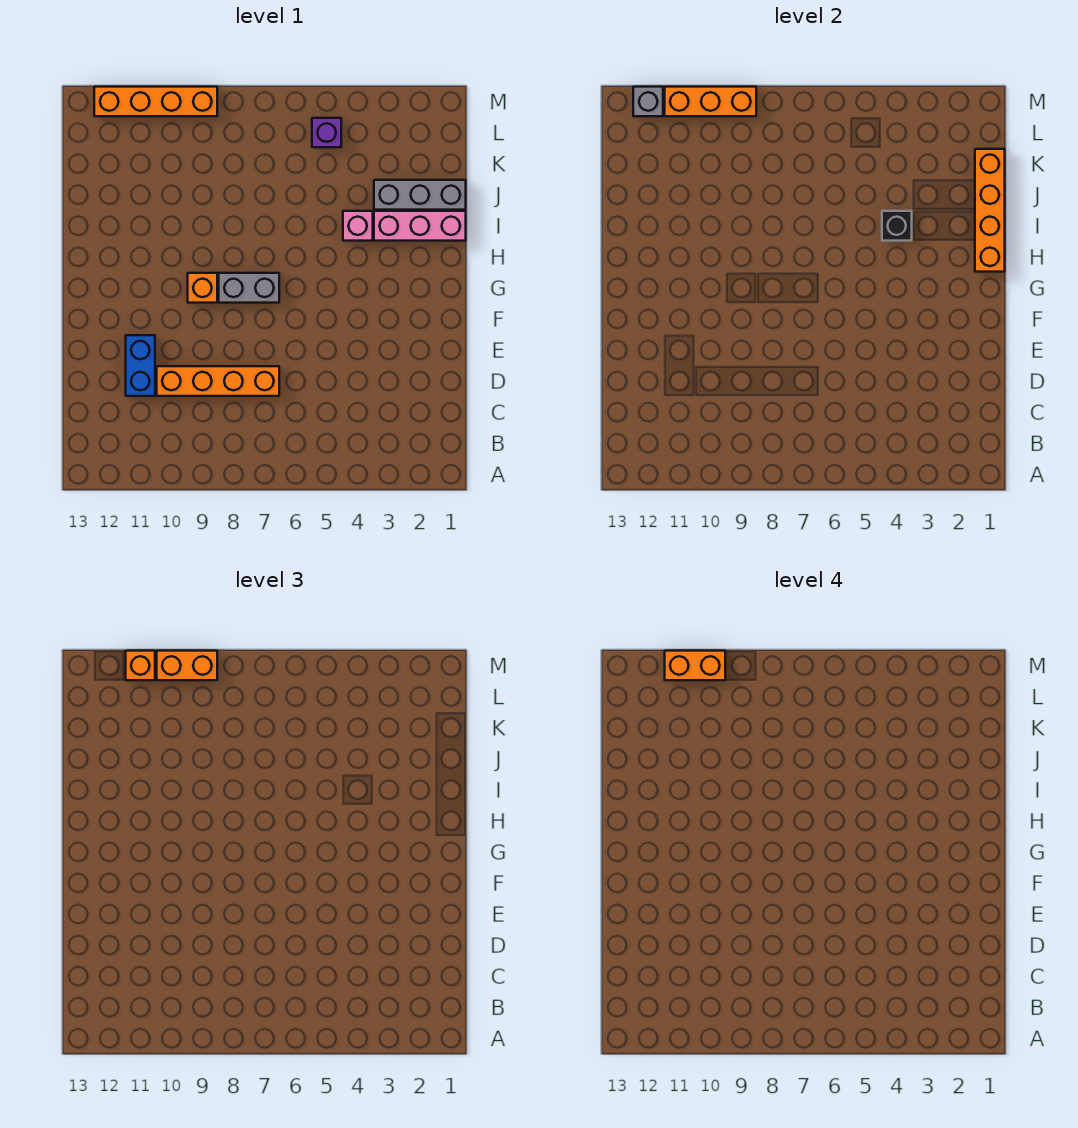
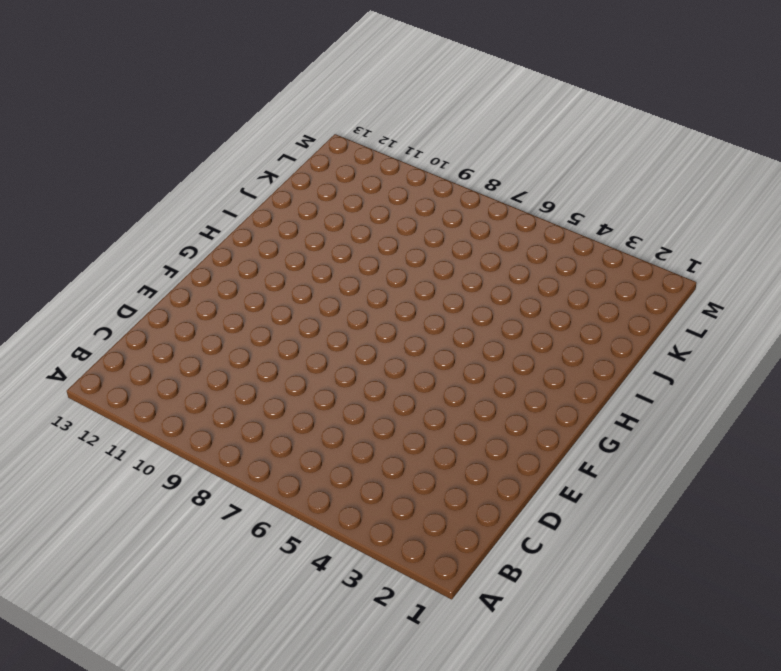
none -> orange brick D7:D10 level 1
none -> blue brick D11:E11 level 1
none -> grey brick G7:G8 level 1

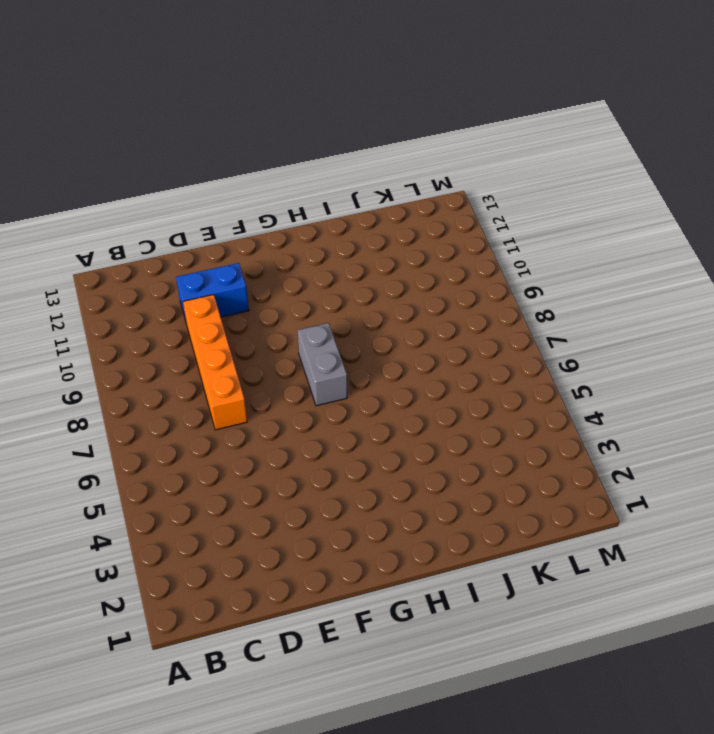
none -> orange brick G9 level 1
none -> pink brick I1:I3 level 1
none -> pink brick I4 level 1

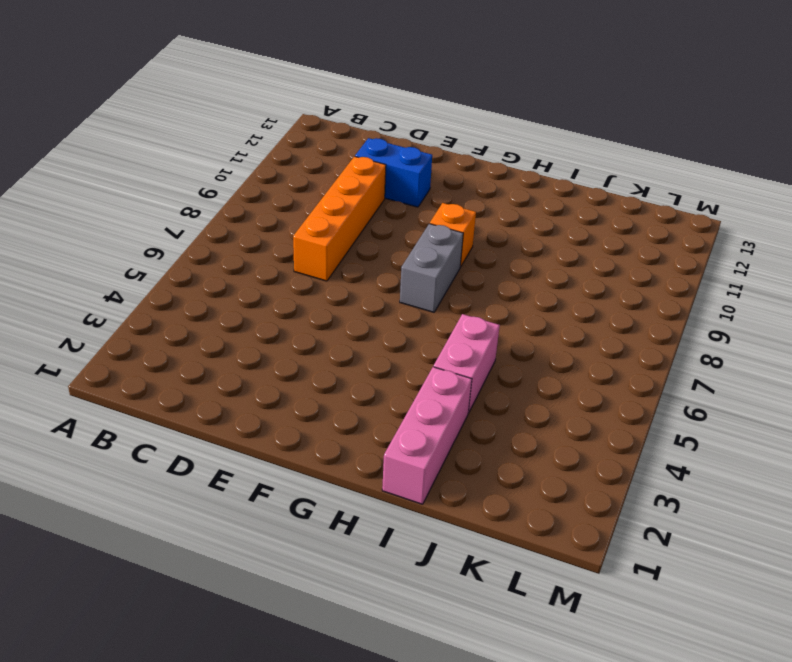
pink brick I4:I5 level 1 -> pink brick I4 level 1
none -> grey brick J1:J3 level 1
none -> purple brick L5 level 1
none -> orange brick M9:M12 level 1

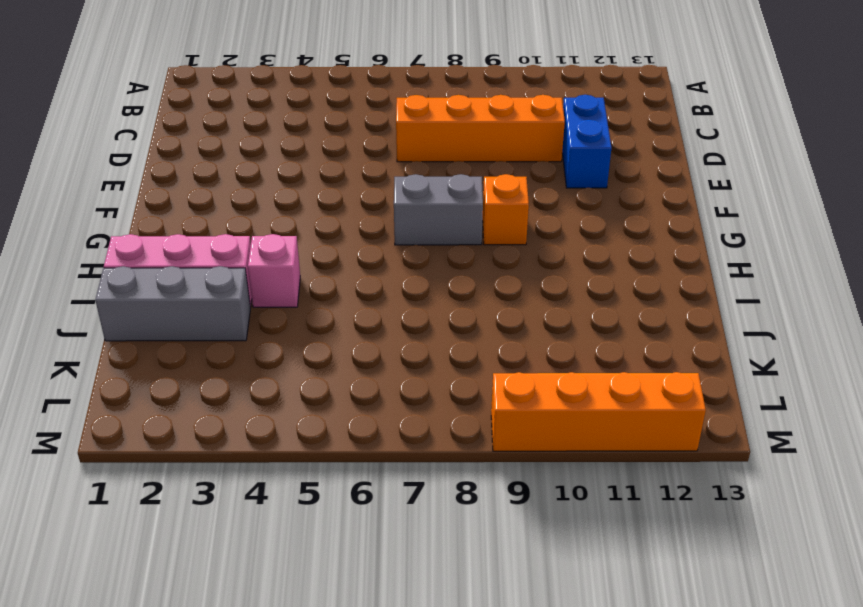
none -> purple brick L5 level 1
none -> orange brick H1:K1 level 2
none -> black brick I4 level 2

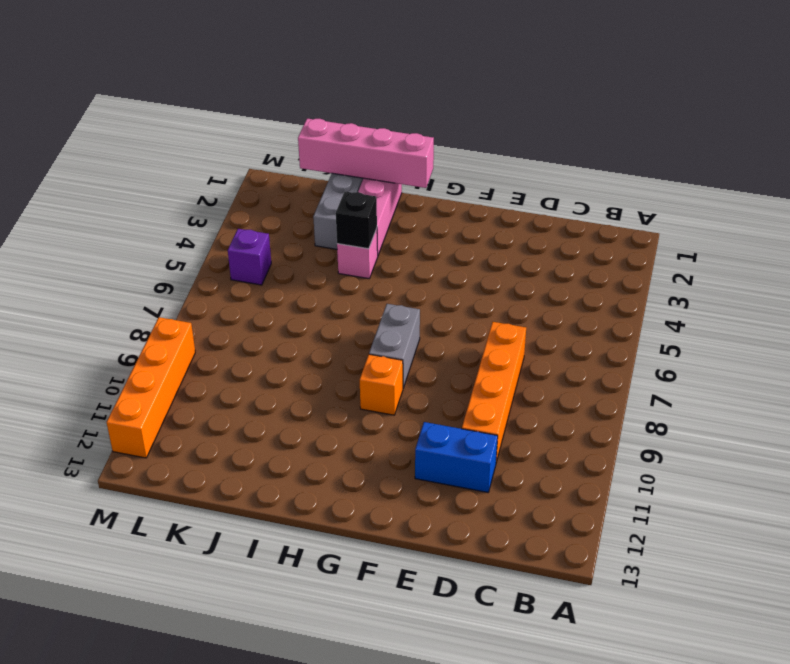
pink brick H1:K1 level 2 -> orange brick H1:K1 level 2
none -> orange brick M9:M11 level 2
none -> grey brick M12 level 2
none -> orange brick M9:M10 level 3

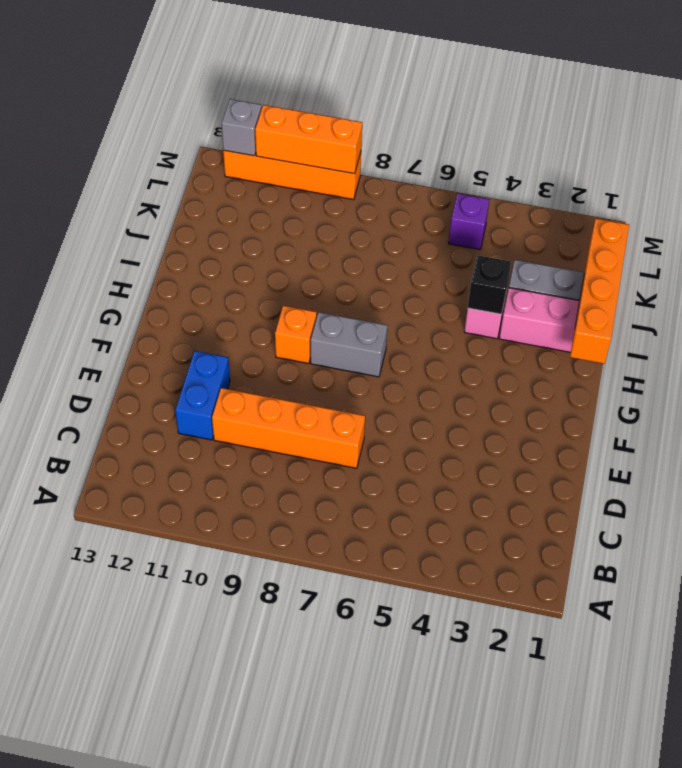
none -> orange brick M9:M10 level 3
none -> orange brick M11 level 3
none -> orange brick M10:M11 level 4

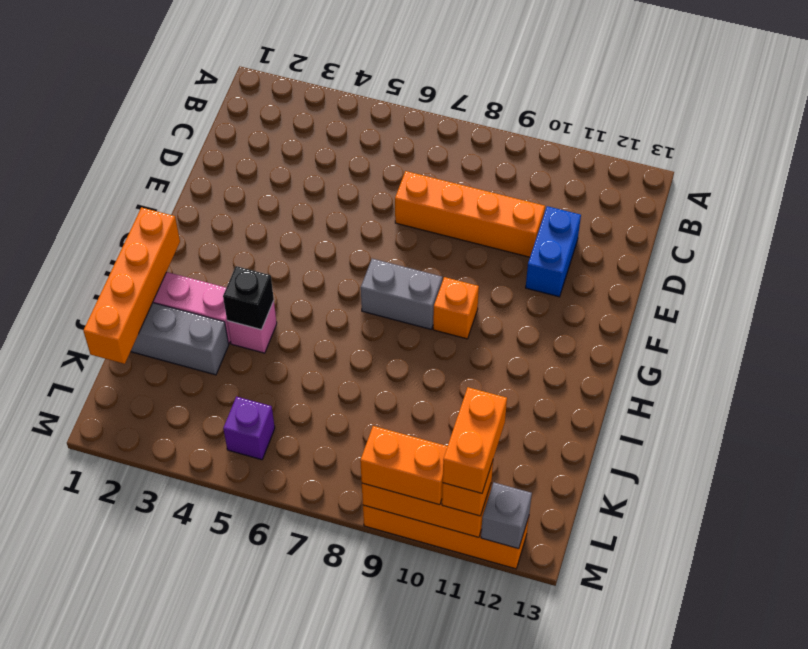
orange brick L11:M11 level 4 -> orange brick M10:M11 level 4

